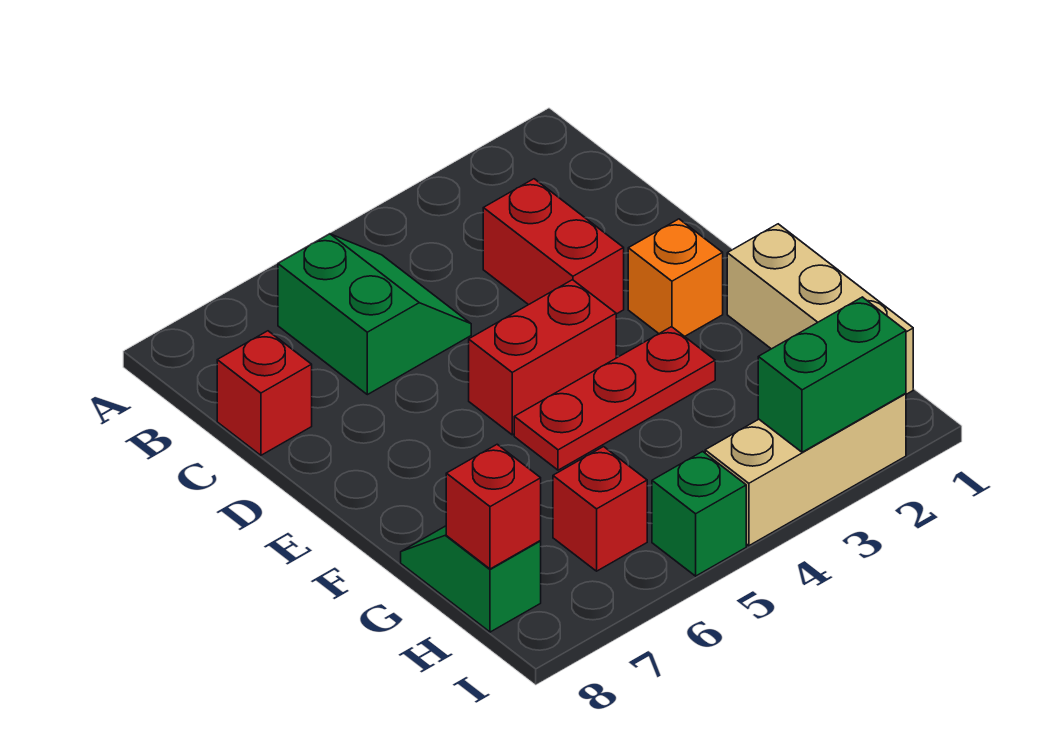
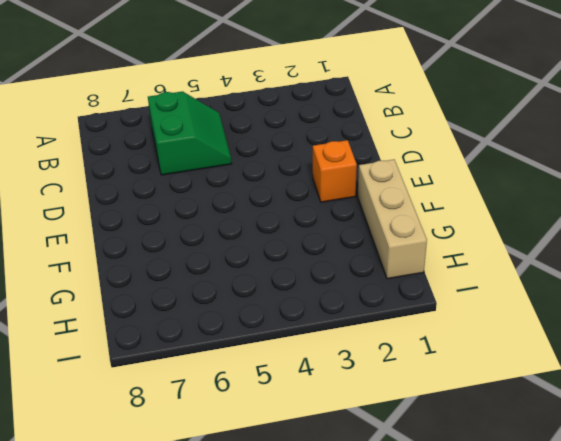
none -> red brick C3:D3 level 1
none -> red brick C8 level 1
none -> red brick E4:E5 level 1

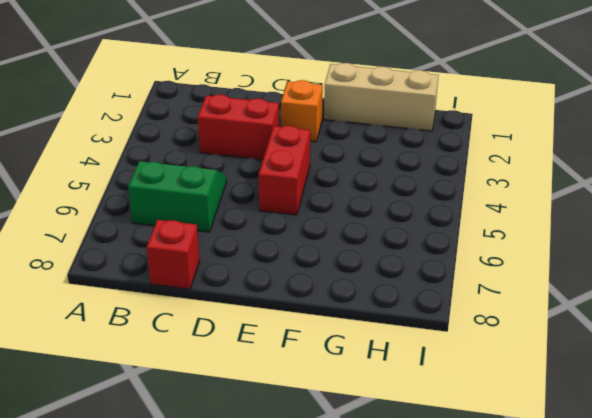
none -> red plate F3:F5 level 1
none -> green slope G8:H8 level 1 top H
none -> red brick H6 level 1

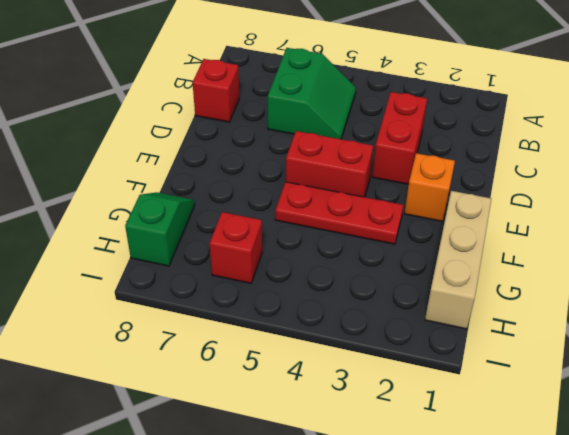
none -> tan brick I2:I4 level 1
none -> green brick I5 level 1
none -> red brick H8 level 2

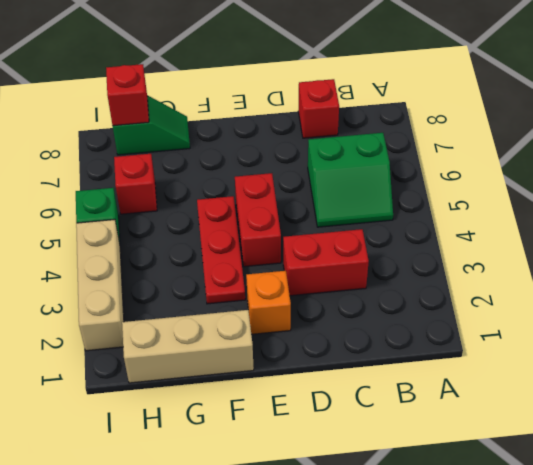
none -> green brick I2:I3 level 2

